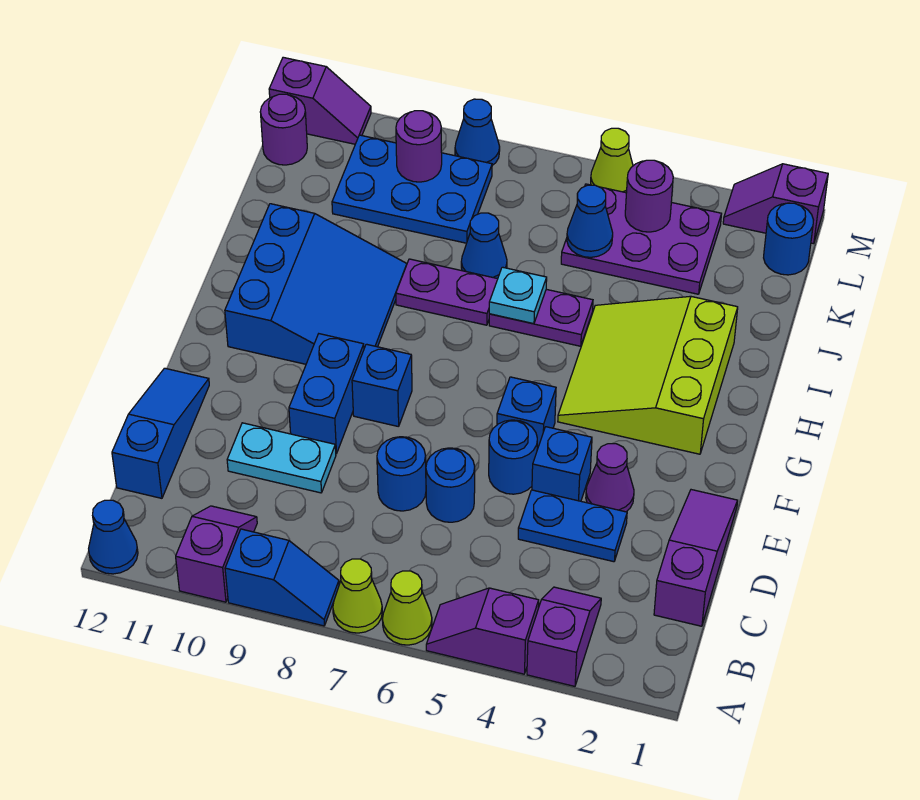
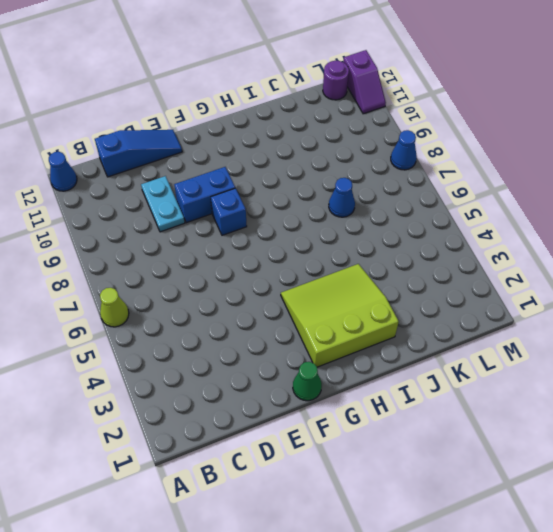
green cone F1 level 1 -> none
none -> purple slope A3:B3 level 1 top A
none -> purple slope A4:A5 level 1 top 4
none -> lime cone A7 level 1
none -> blue slope A8:A9 level 1 top 9

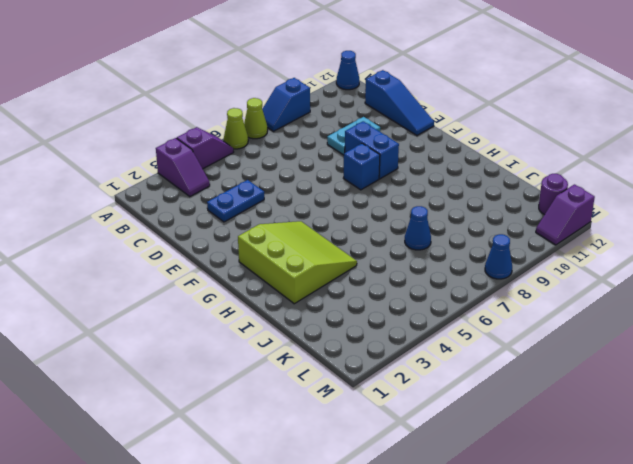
none -> purple slope A10:B10 level 1 top A
none -> purple slope C1:E1 level 1 top C
none -> blue round brick D6 level 1
none -> blue round brick D7 level 1

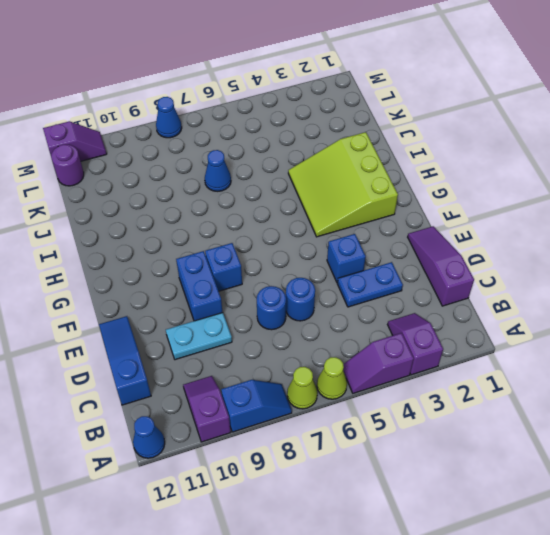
none -> purple cone E3 level 1
none -> blue round brick E5 level 1
none -> blue brick F5 level 1
none -> blue slope G9:I11 level 1 top 11

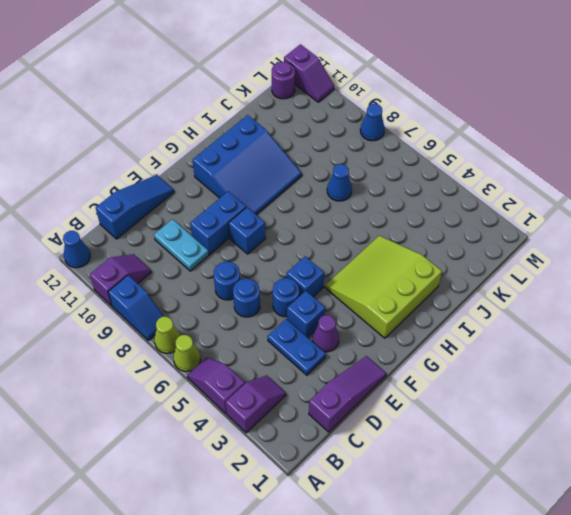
none -> purple plate I5:I6 level 1
none -> purple plate I7:I8 level 1
none -> purple plate K3:L5 level 1
none -> blue plate K8:L10 level 1

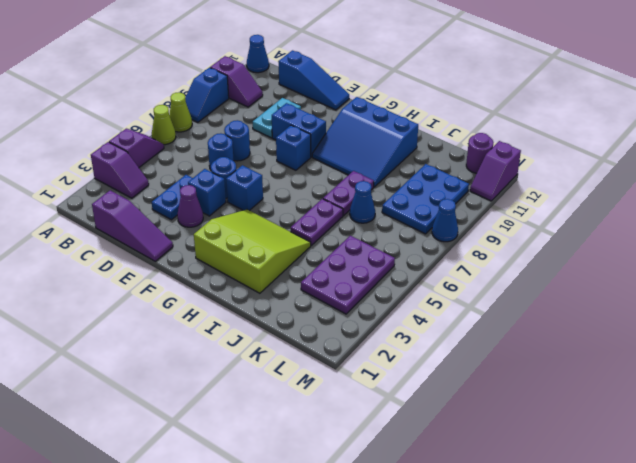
none -> blue round brick L1 level 1
none -> purple slope M1:M2 level 1 top 1
none -> lime cone M5 level 1
none -> cyan plate I6 level 2

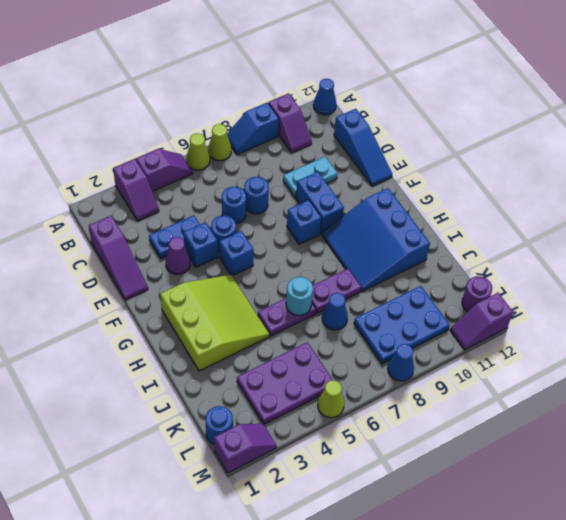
cyan round brick I6 level 2 -> cyan plate I6 level 2
none -> blue cone K5 level 2
none -> purple round brick L4 level 2
none -> purple round brick L9 level 2

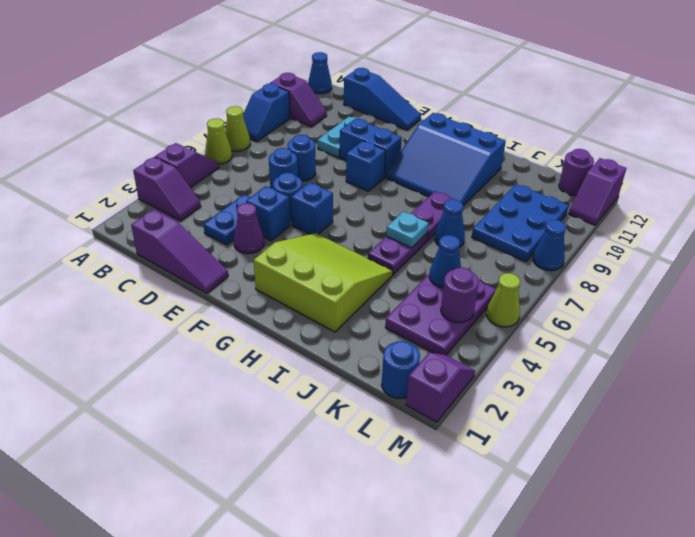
none -> purple round brick L9 level 2

